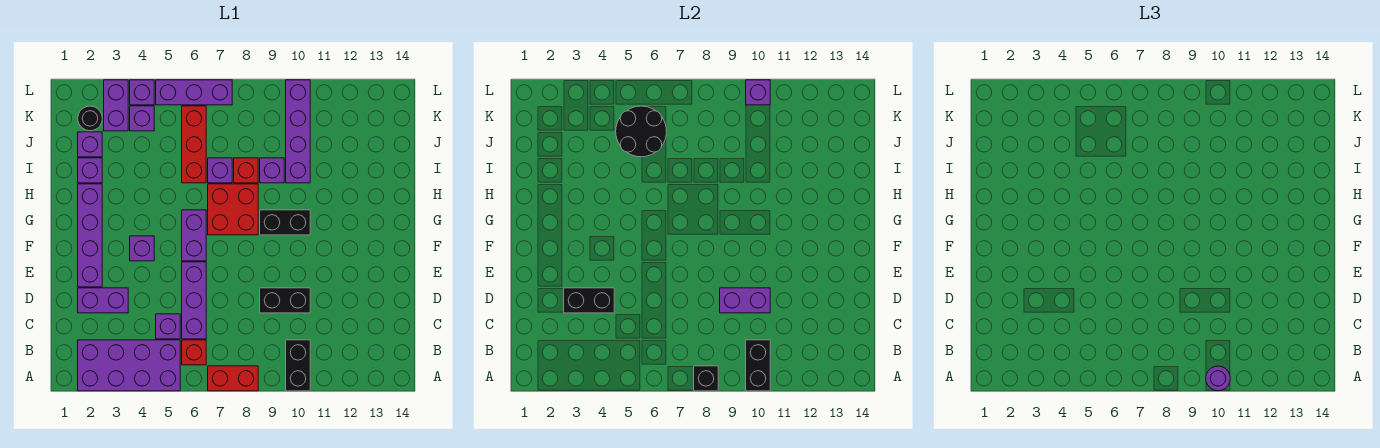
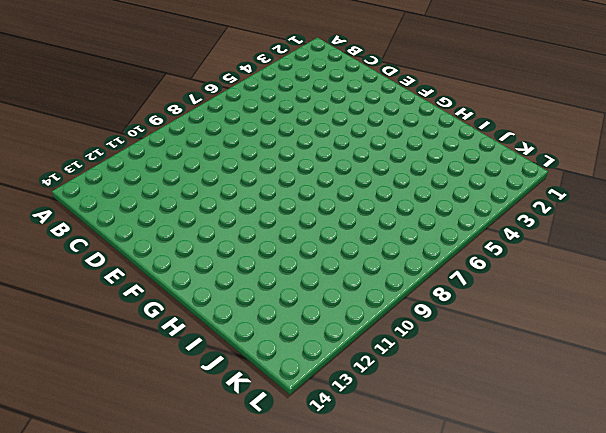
none -> purple brick A2:B5 level 1
none -> red brick A7:A8 level 1
none -> black brick A10:B10 level 1
none -> red brick B6 level 1

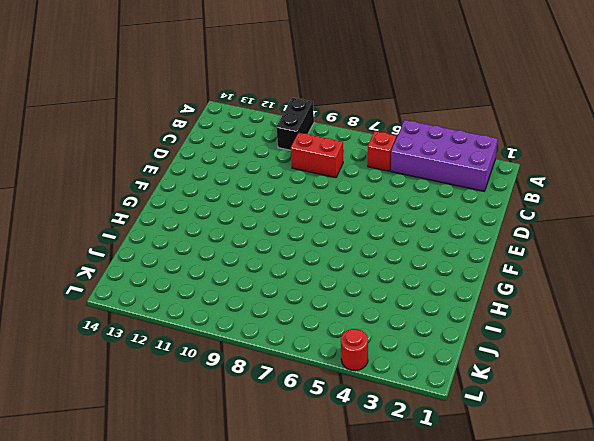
red brick C8:C9 level 1 -> red brick A7:A8 level 1
red round brick L4 level 1 -> purple brick L4 level 1
none -> purple brick C5 level 1
none -> purple brick C6:E6 level 1
none -> purple brick D2:D3 level 1
none -> black brick D9:D10 level 1

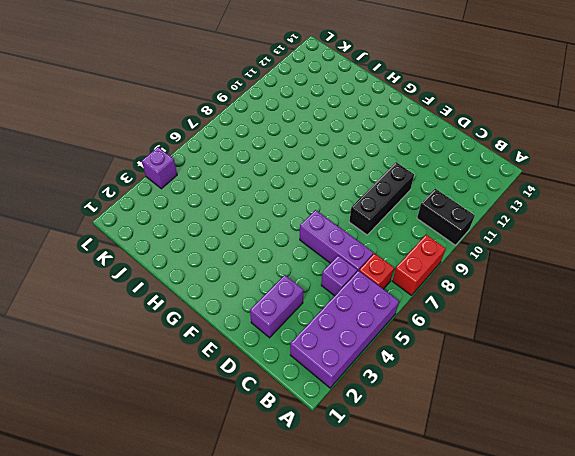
black brick D8:D10 level 1 -> black brick D9:D10 level 1
none -> purple brick E2:H2 level 1
none -> purple brick F4 level 1
none -> purple brick F6:G6 level 1
none -> red brick G7:H8 level 1

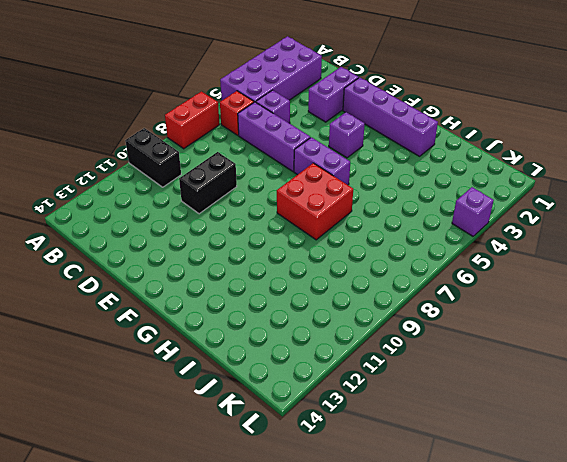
none -> black brick G9:G10 level 1
none -> purple brick I2 level 1
none -> red brick I6:K6 level 1
none -> purple brick I7 level 1

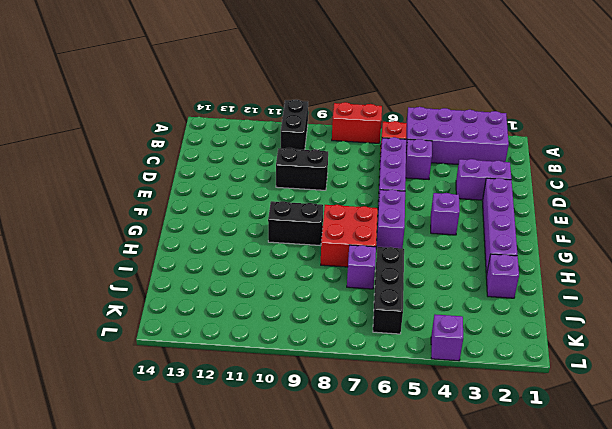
black brick I6:K6 level 1 -> red brick I6:K6 level 1
none -> red brick I8 level 1
none -> purple brick I9 level 1
none -> purple brick I10:L10 level 1
none -> purple brick J2 level 1

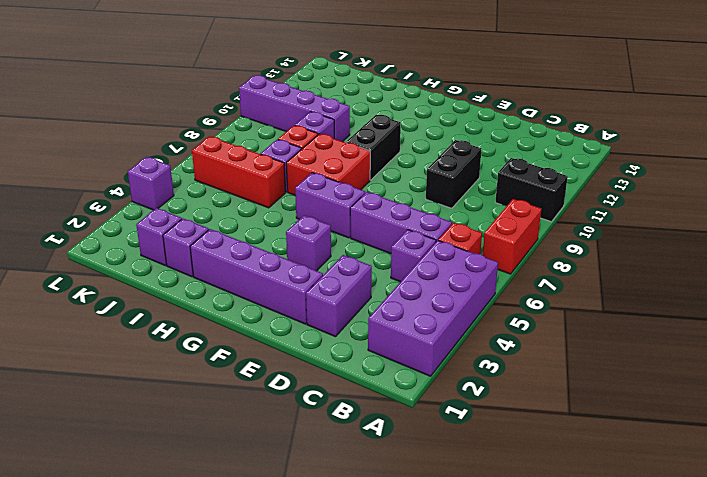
none -> black round brick K2 level 1
none -> purple brick K3:L3 level 1
none -> purple brick K4 level 1
none -> purple brick L5:L7 level 1

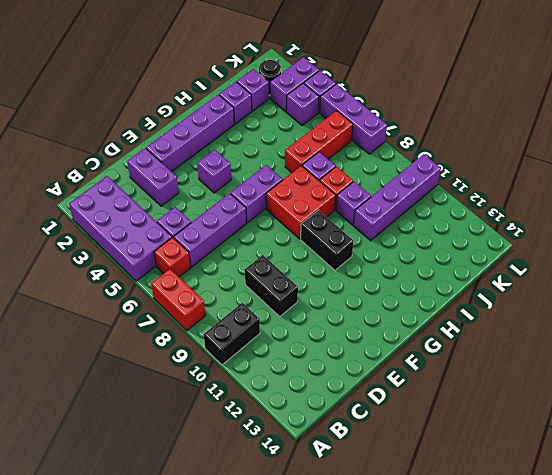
none -> black brick A8 level 2
none -> black brick A10:B10 level 2
none -> black brick D3:D4 level 2
none -> purple brick D9:D10 level 2

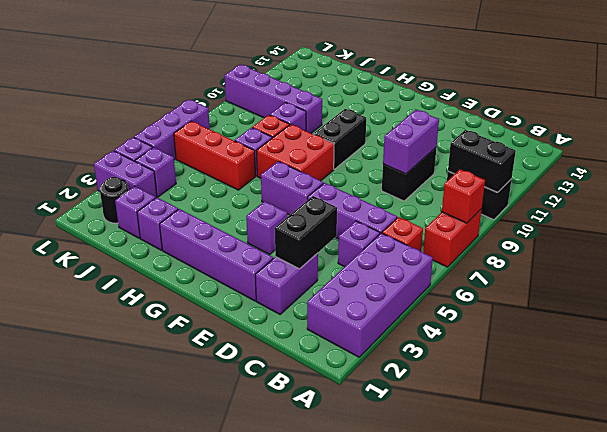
red brick A8 level 2 -> black brick A8 level 2
none -> black round brick J5:K6 level 2
none -> purple brick L10 level 2
none -> purple round brick A10 level 3

